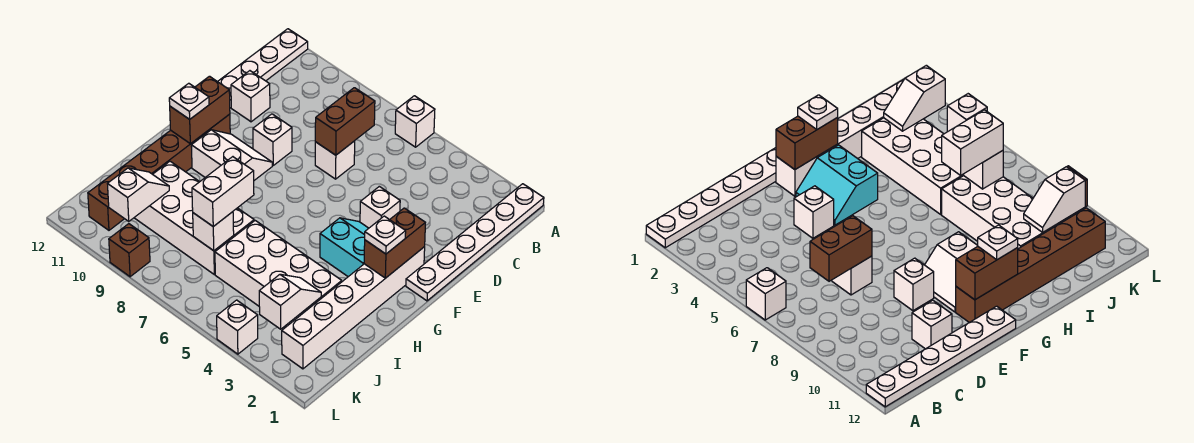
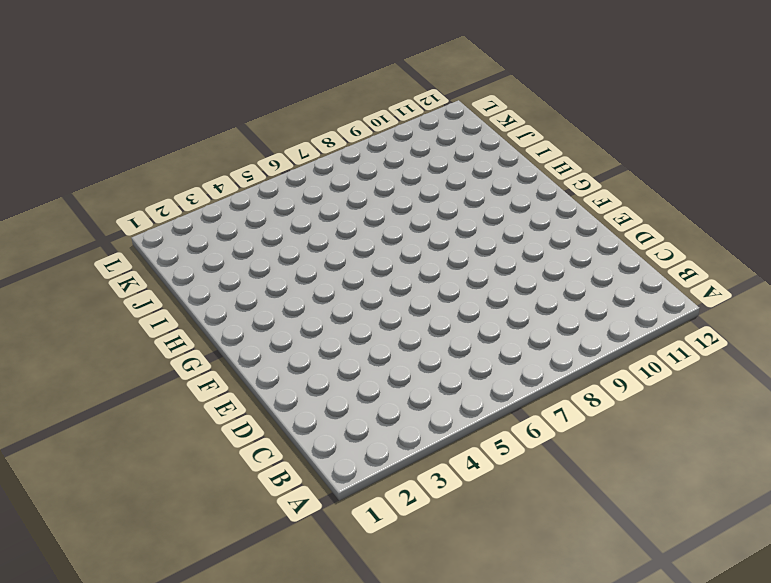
none -> white plate A1:F1 level 1
none -> white brick A6 level 1
none -> white plate A12:F12 level 1

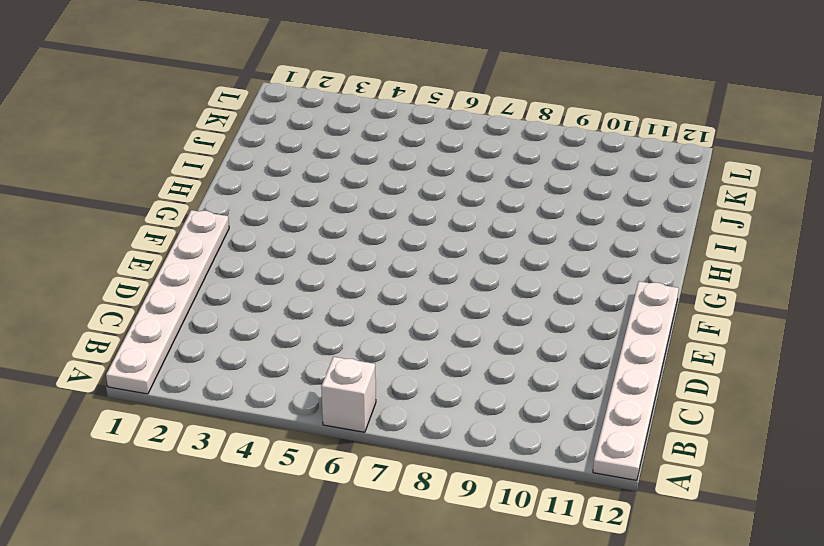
none -> white brick D7 level 1
none -> white brick D11 level 1
none -> white brick E4 level 1

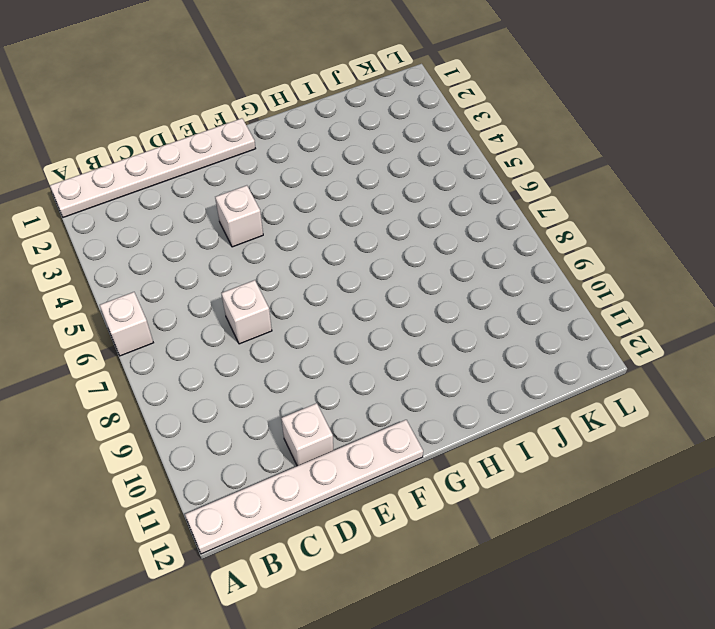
none -> white brick E9 level 1
none -> white brick F2:K2 level 1
none -> cyan slope F3:G4 level 1 top G

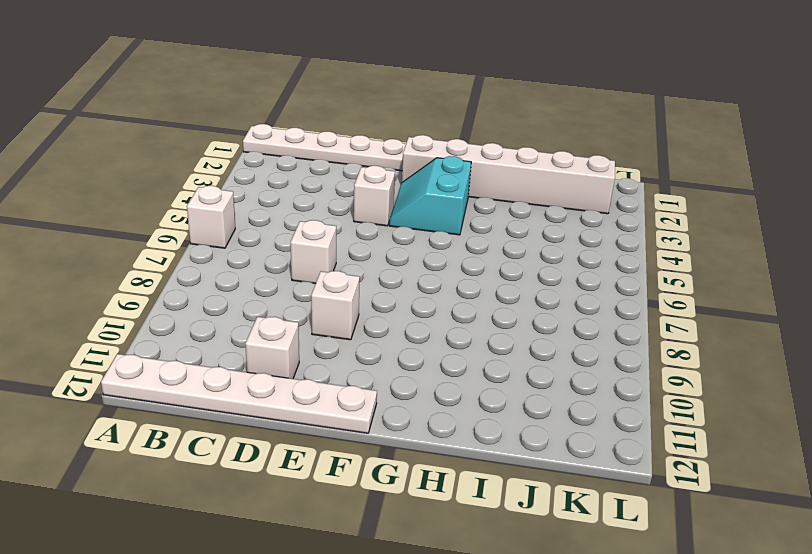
none -> white slope F9:G10 level 1 top G
none -> brown brick F11:K11 level 1
none -> white brick I3:J6 level 1

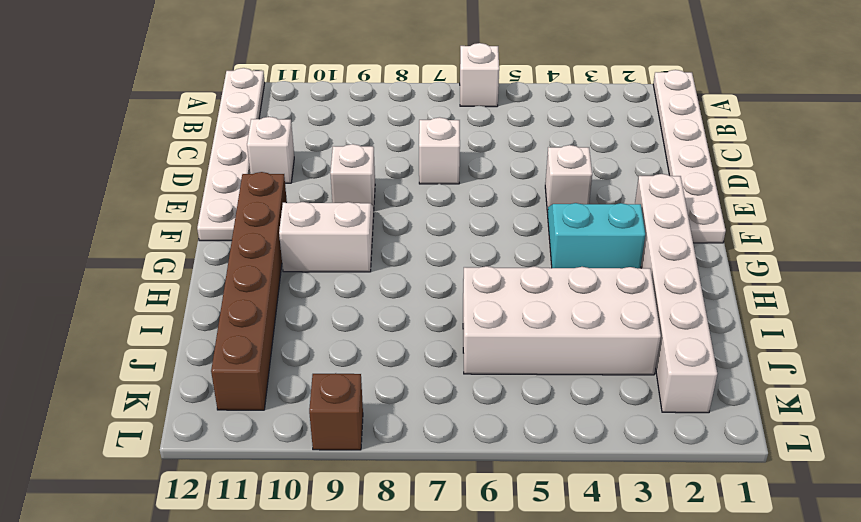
none -> white brick I7:J10 level 1
none -> white brick L4 level 1
none -> brown brick C7:D7 level 2

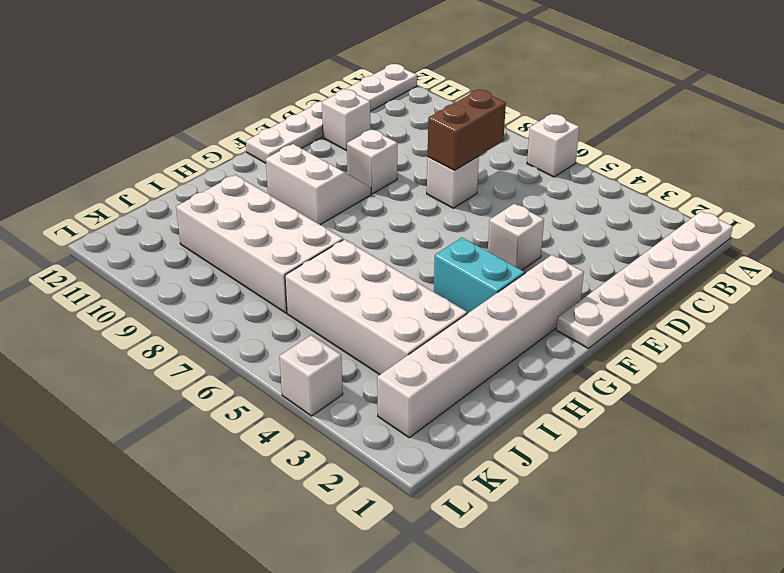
none -> brown brick F11:K11 level 1
none -> brown brick L9 level 1
none -> brown brick F2:G2 level 2

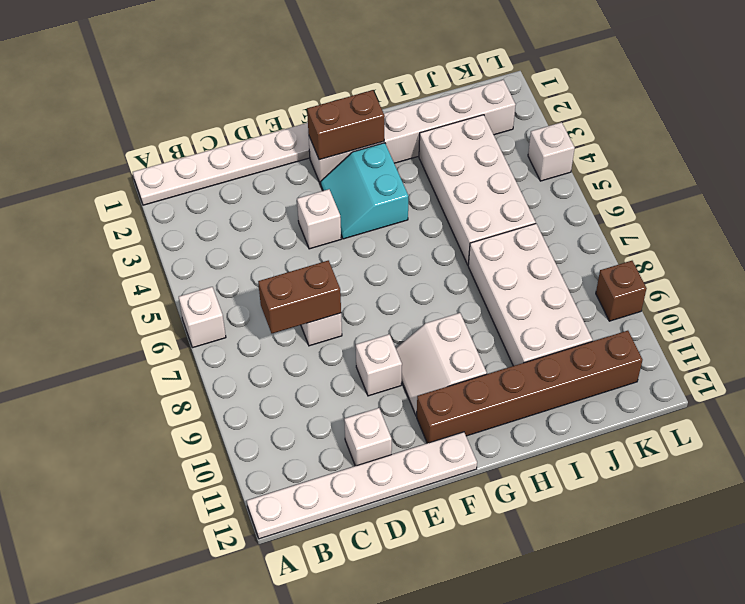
none -> brown brick F11:G11 level 2
none -> white slope J3:K3 level 2 top K
none -> white brick J7 level 2

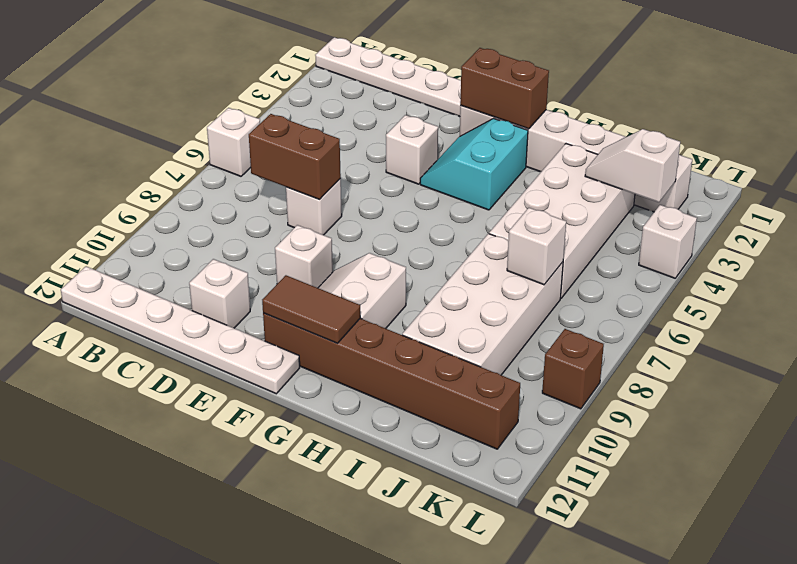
brown tile F11:G11 level 2 -> brown brick F11:G11 level 2
none -> white slope J10:K10 level 2 top K
none -> white plate G2 level 3
none -> white plate G11 level 3

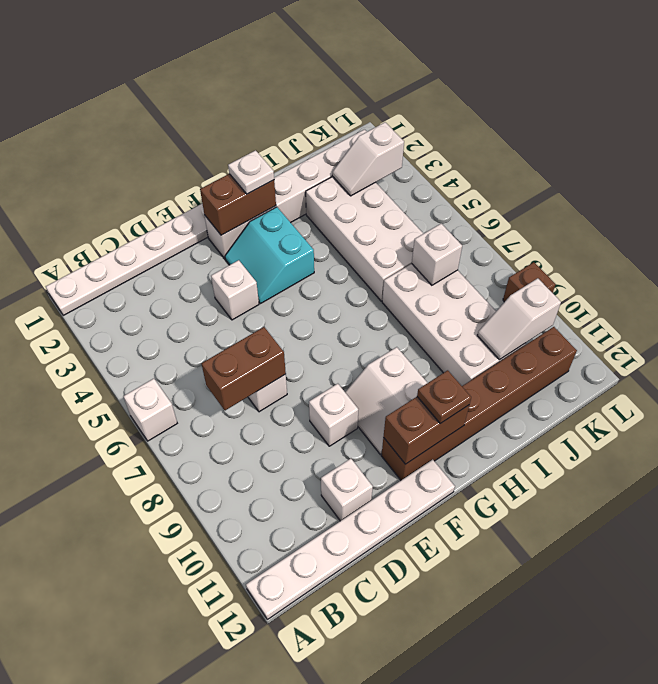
brown plate G11 level 3 -> white plate G11 level 3
none -> white brick L4 level 1
none -> white brick I7:J7 level 3

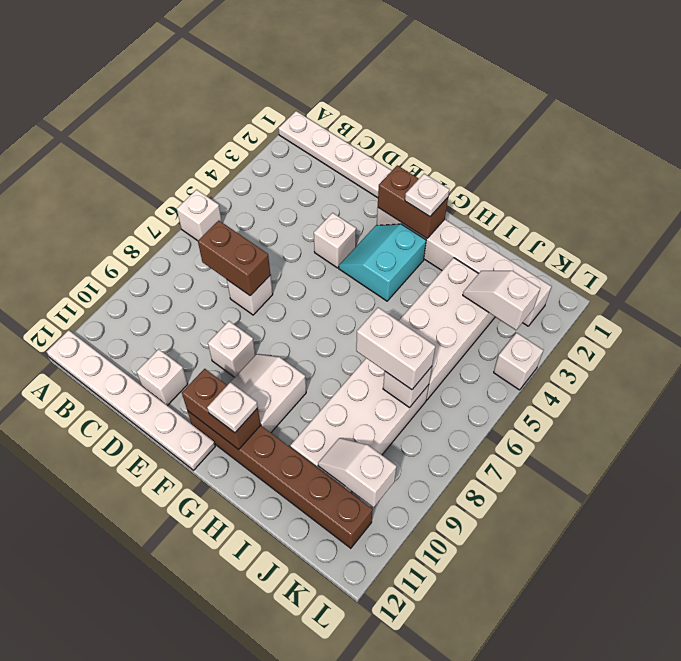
none -> brown brick L9 level 1

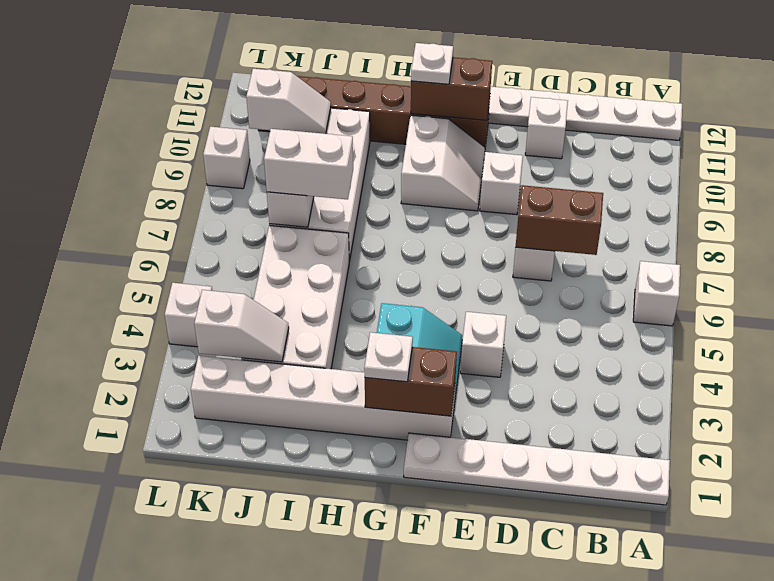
white brick L9 level 1 -> brown brick L9 level 1

